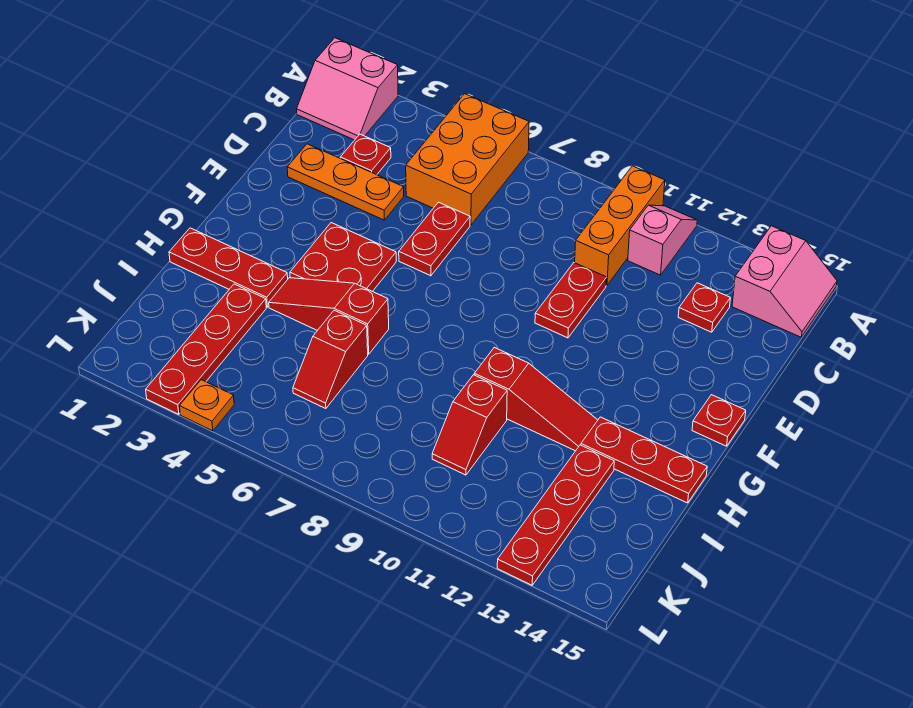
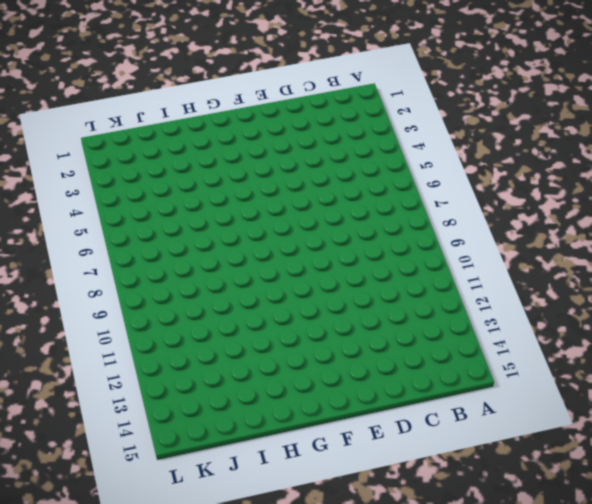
none -> pink slope A1:B2 level 1 top A
none -> orange brick A5:C6 level 1
none -> orange brick A10:C10 level 1

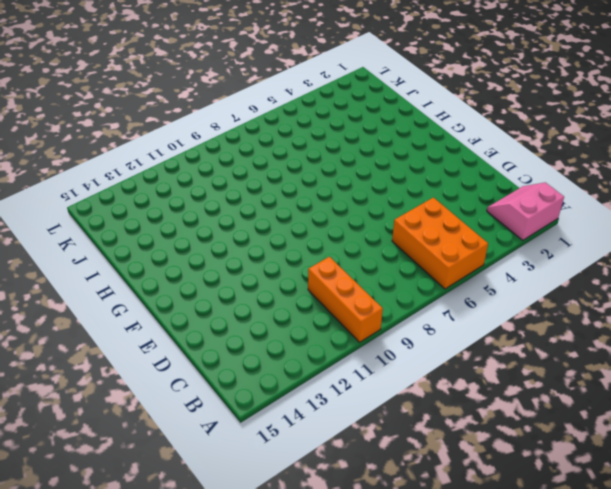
none -> pink slope A11:B11 level 1 top B
none -> pink slope A14:B15 level 1 top 14
none -> red plate C3 level 1

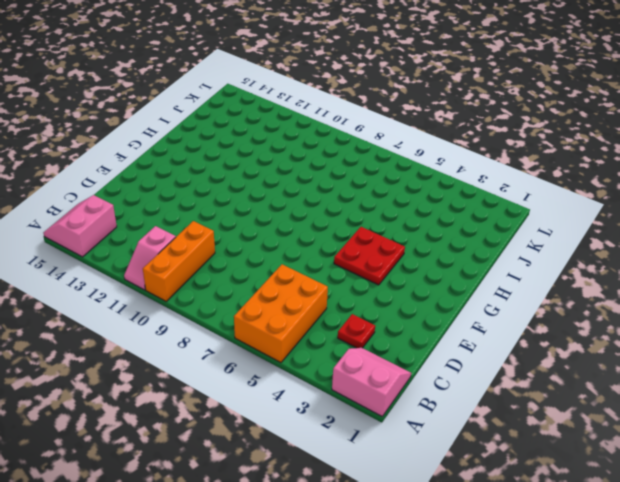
none -> red plate C13 level 1
none -> orange plate D2:D4 level 1
none -> red plate D6:E6 level 1

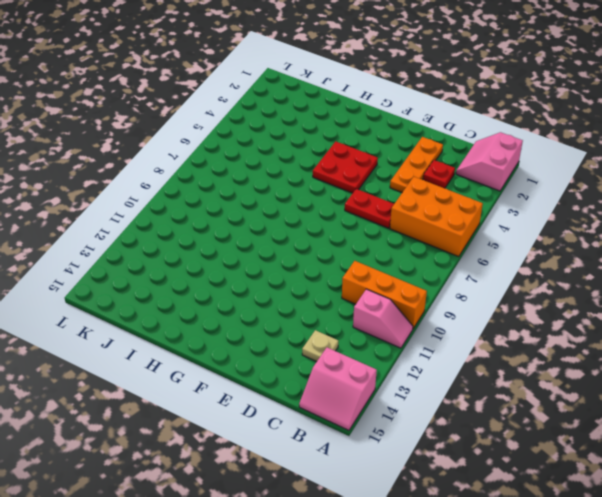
tan plate C13 level 1 -> red plate C13 level 1
none -> red plate D10:E10 level 1
none -> red plate F15 level 1
none -> red plate H1:H3 level 1

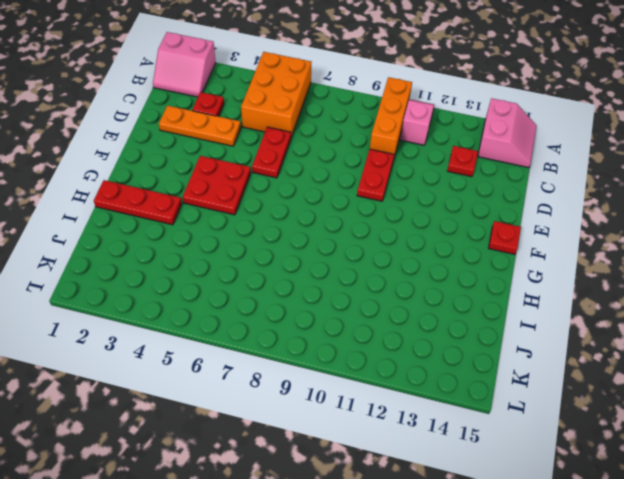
none -> red slope H4:H6 level 1 top 6
none -> red slope H10:H12 level 1 top 10
none -> red plate H13:H15 level 1

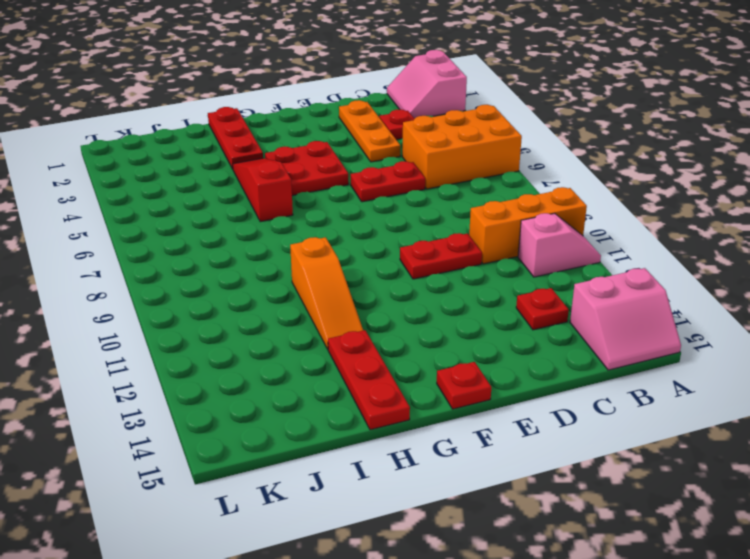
orange slope H10:H12 level 1 top 10 -> red slope H10:H12 level 1 top 10
none -> red plate I3:L3 level 1
none -> red slope I6:J6 level 1 top I
none -> red slope I10:J10 level 1 top I

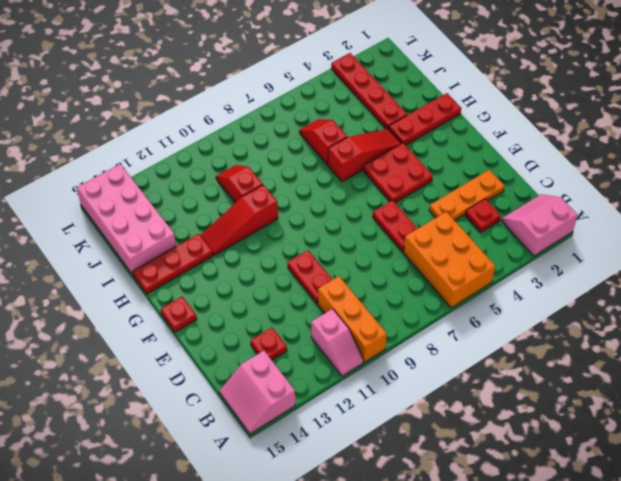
pink brick I14:L15 level 1 -> none
none -> red plate I13:L13 level 1
none -> orange plate L4 level 1

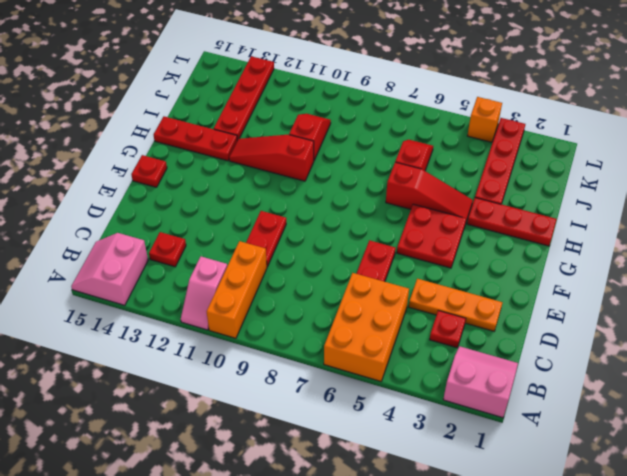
orange brick L4 level 1 -> orange plate L4 level 1

